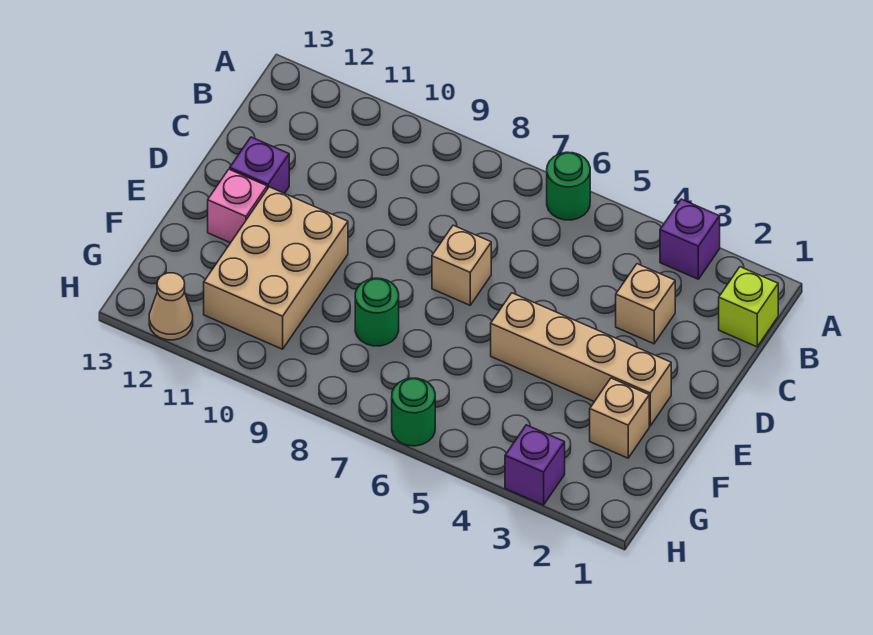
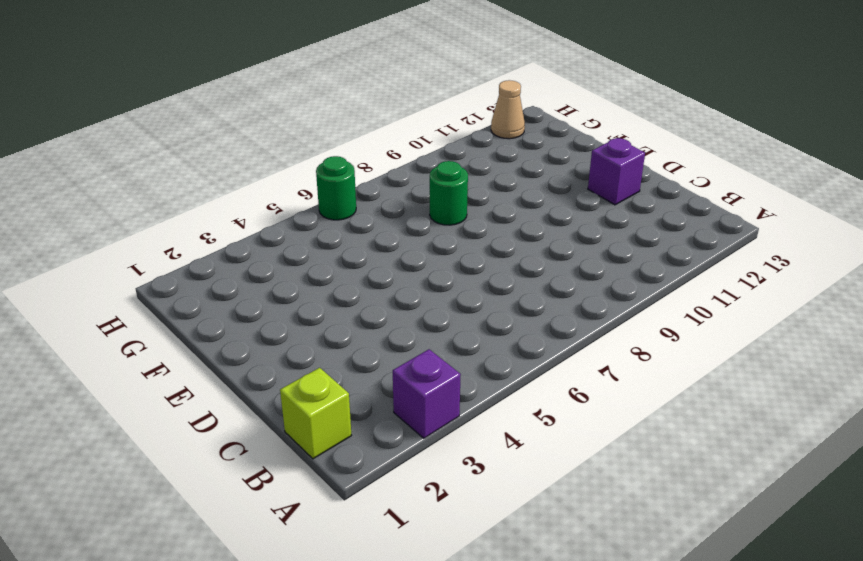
none -> green round brick A6 level 1
none -> tan brick C3 level 1
none -> tan brick D7 level 1

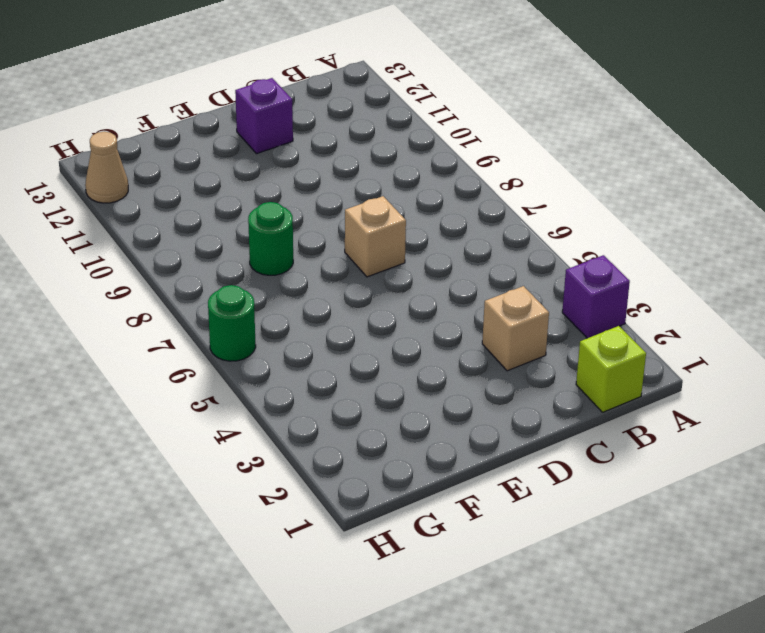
none -> green round brick A6 level 1
none -> tan brick E2:E5 level 1
none -> tan brick E10:G11 level 1

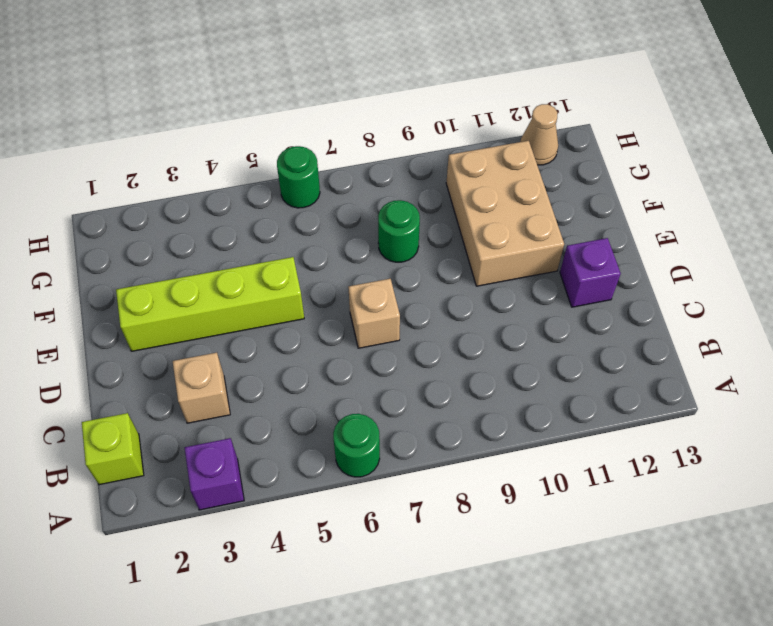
lime brick E2:E5 level 1 -> tan brick E2:E5 level 1
none -> pink brick E12 level 1
none -> tan brick F2 level 1
none -> purple brick H3 level 1

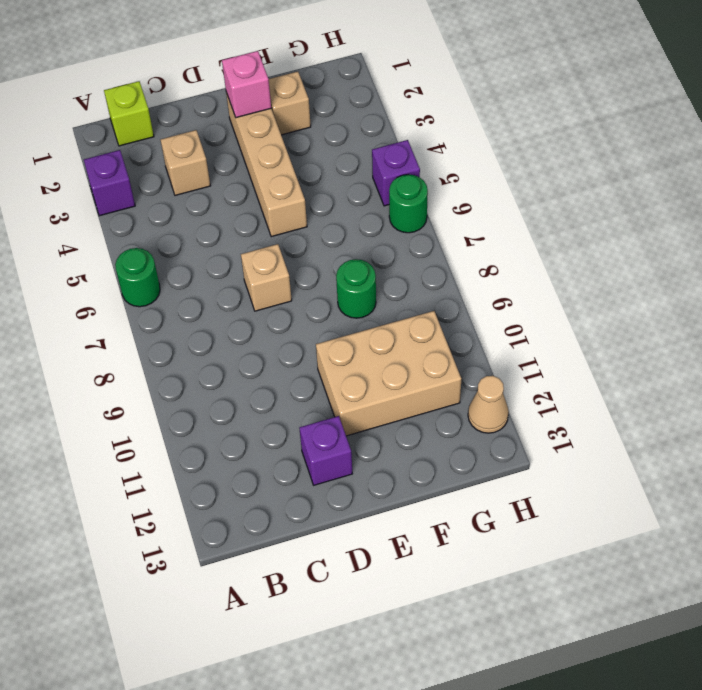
pink brick E2 level 2 -> pink brick E12 level 1
purple brick H5 level 1 -> purple brick H3 level 1

